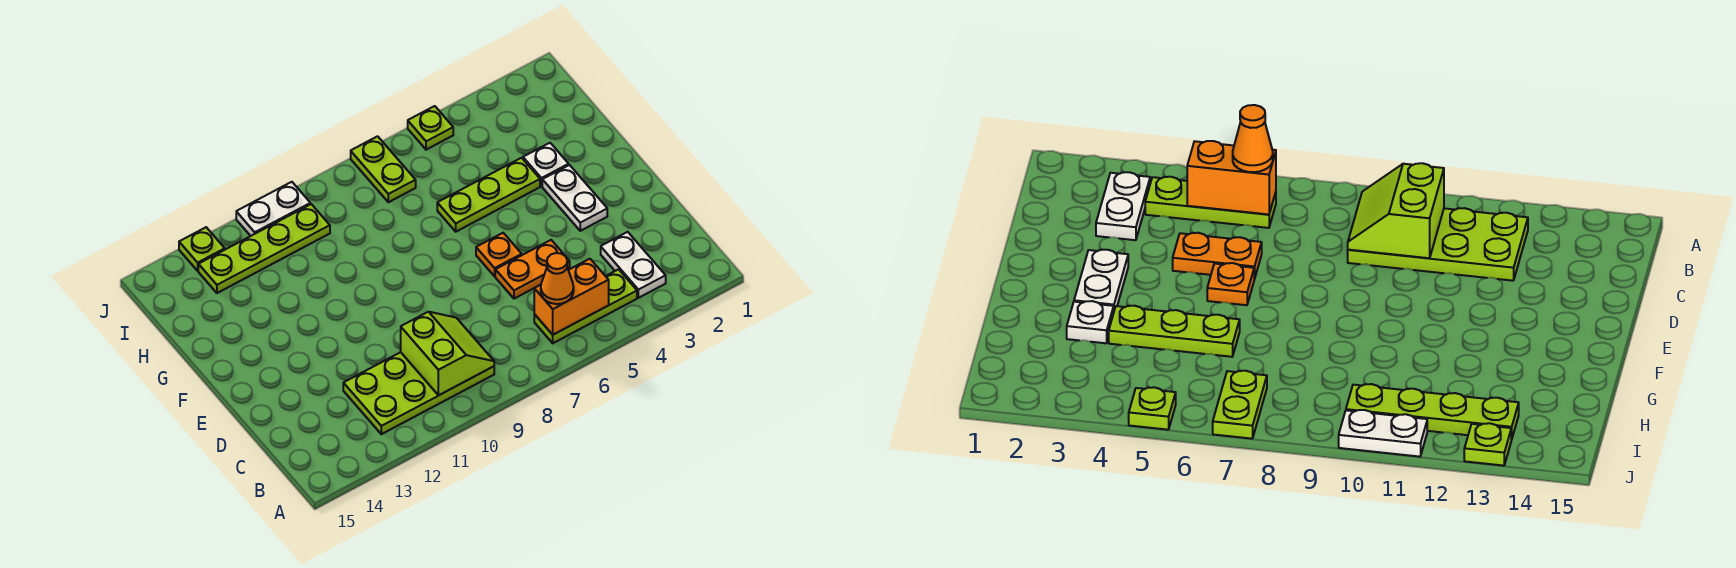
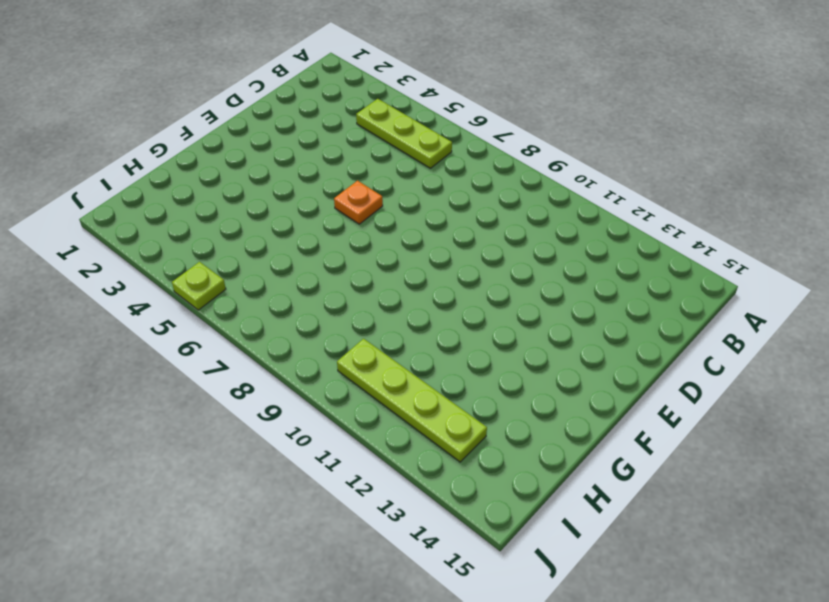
none -> white plate B3:C3 level 1
none -> lime plate B9:C12 level 1
none -> orange plate D5:D6 level 1

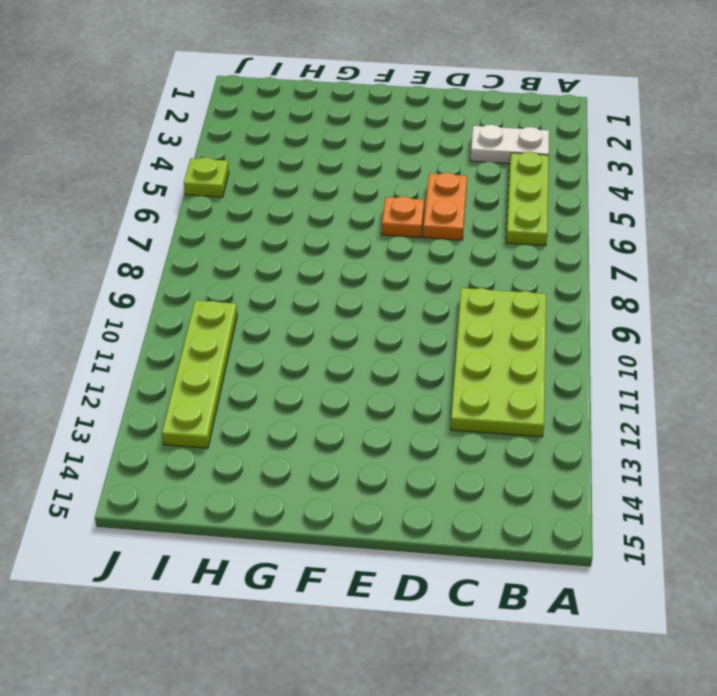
none -> white plate E3:F3 level 1
none -> white plate G3 level 1
none -> lime plate G4:G6 level 1

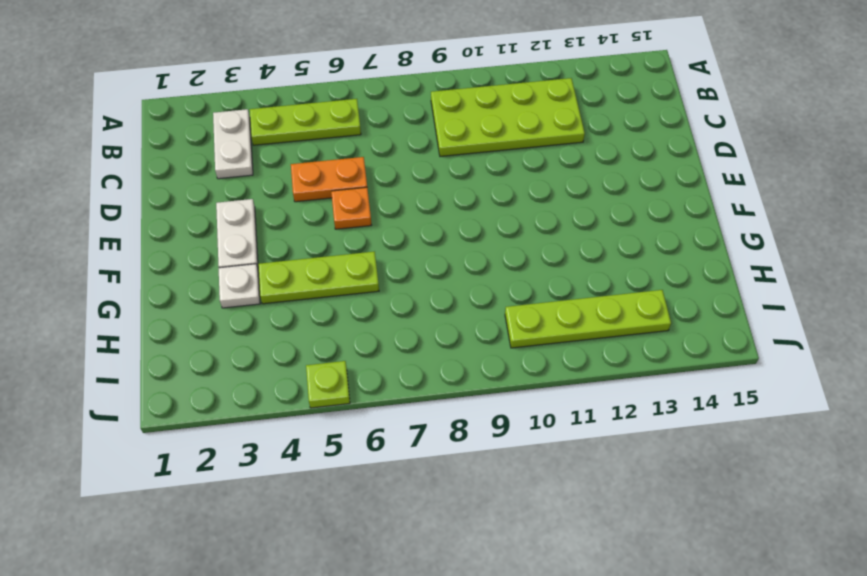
none -> lime plate I7:J7 level 1
none -> white plate J10:J11 level 1
none -> lime plate J13 level 1

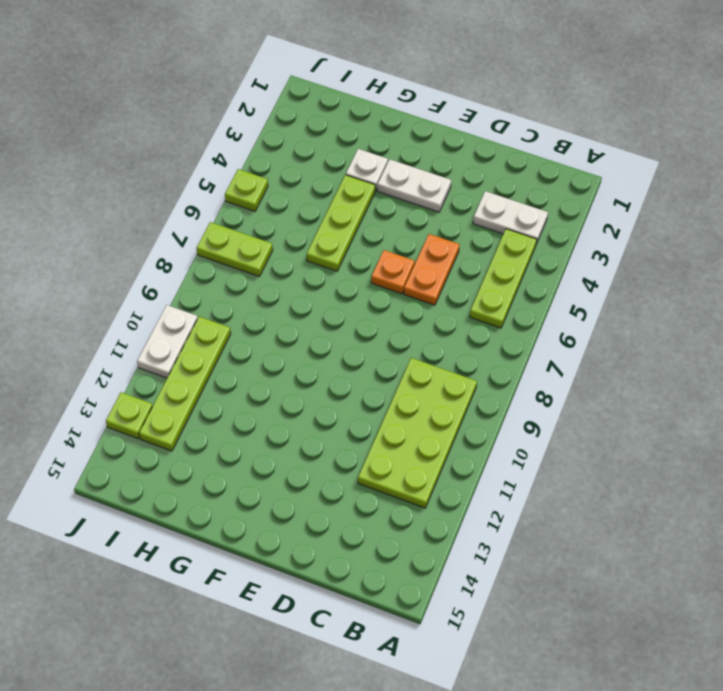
none -> orange brick B5:B6 level 2
none -> lime slope B9:C10 level 2 top 10
none -> orange cone B6 level 3

